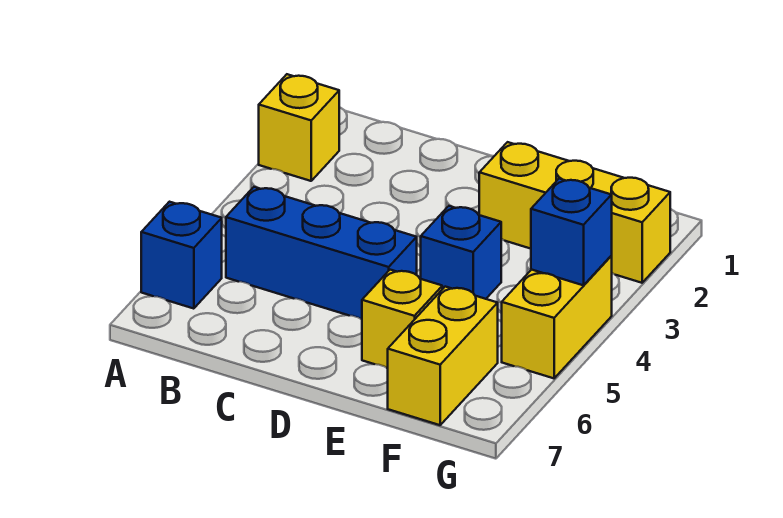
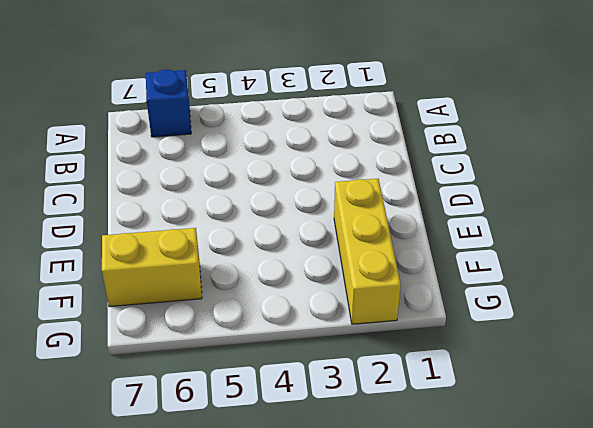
none -> yellow brick A2 level 1
none -> blue brick B5:D5 level 1

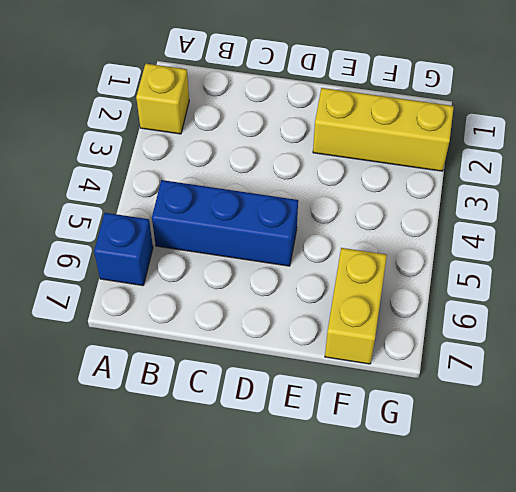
none -> blue brick E4 level 1
none -> yellow brick E6 level 1

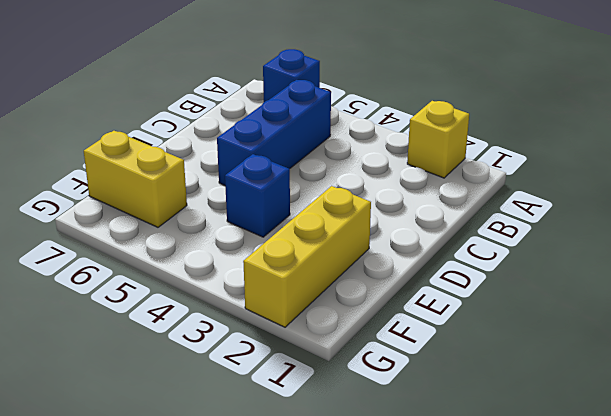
none -> yellow brick E6 level 1
none -> yellow brick G4:G5 level 1

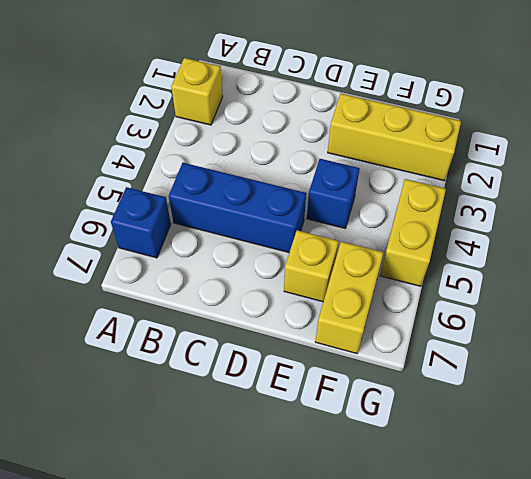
none -> blue brick G4 level 2

